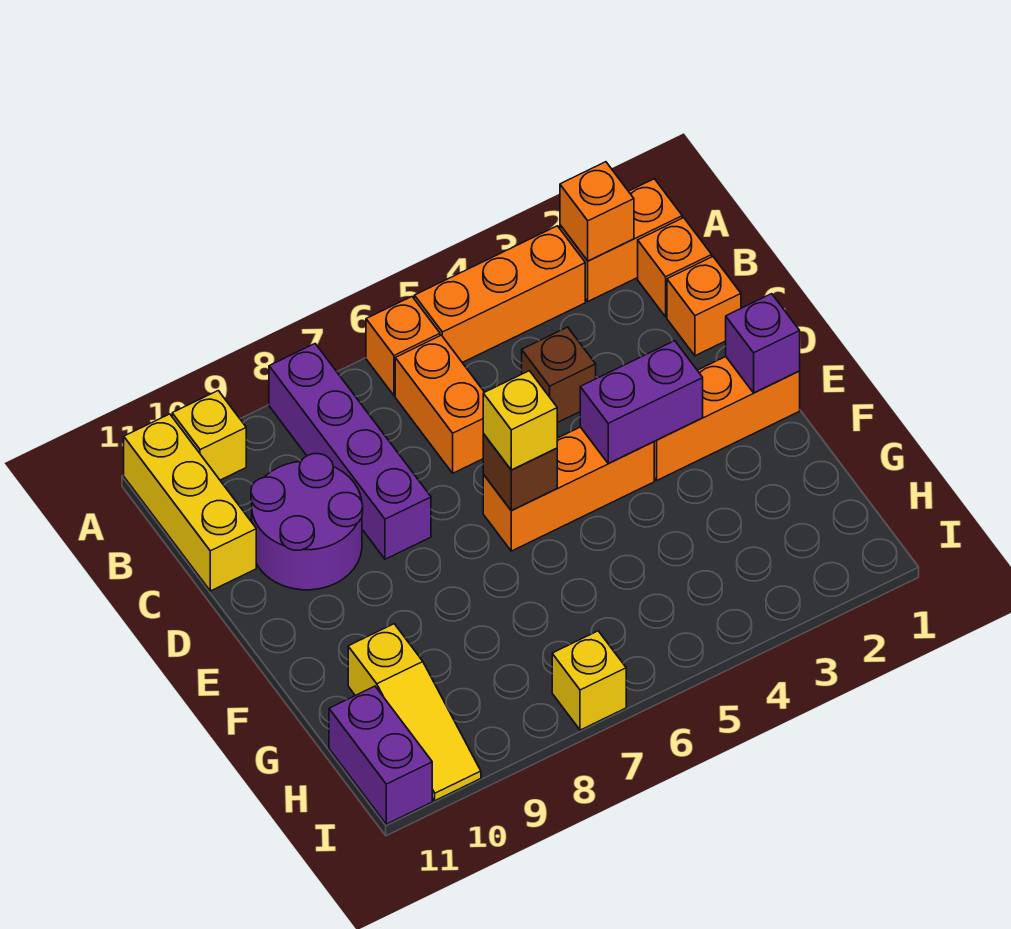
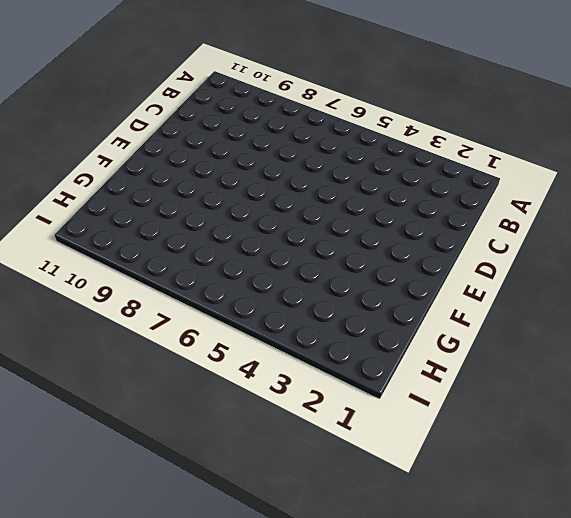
none -> orange brick A1:A2 level 1
none -> orange brick A3:A5 level 1
none -> orange brick A6 level 1

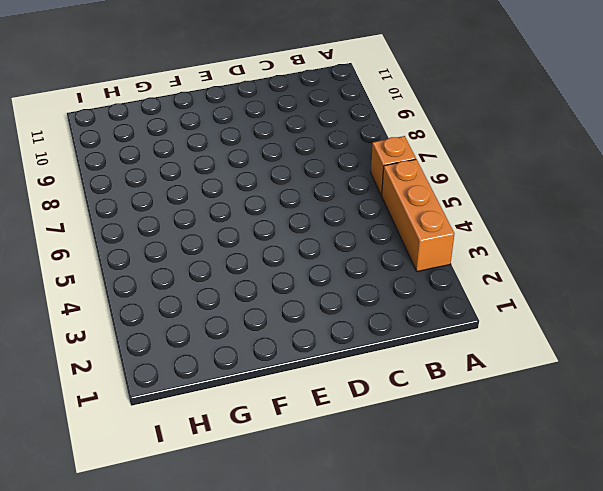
none -> orange brick A1:A2 level 1
none -> purple brick A8:D8 level 1
none -> yellow brick A10 level 1

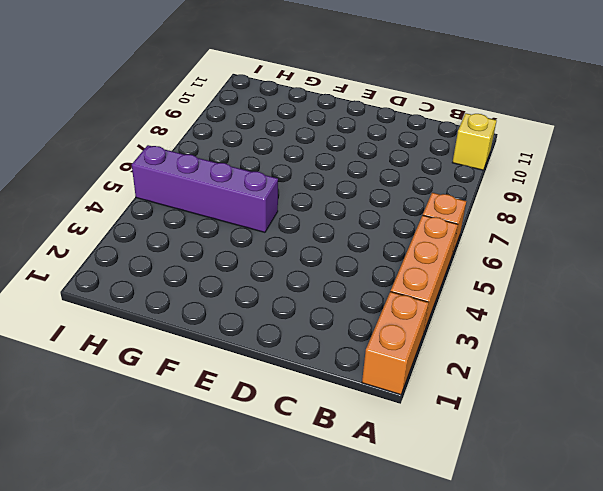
purple brick F5:I5 level 1 -> purple brick A8:D8 level 1
none -> yellow brick A11:C11 level 1
none -> orange brick B1 level 1
none -> orange brick B6:C6 level 1

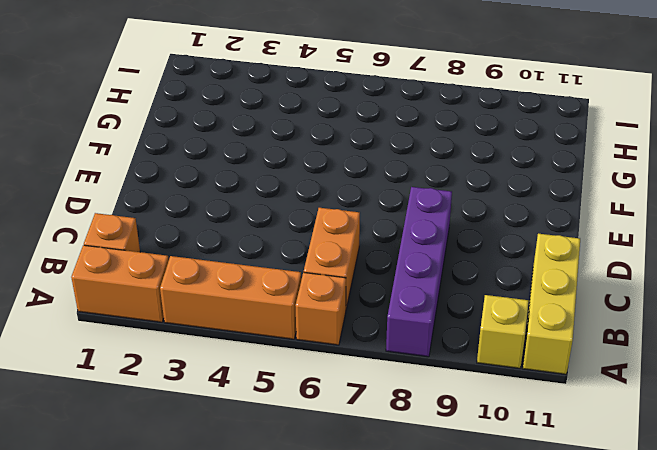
none -> orange brick C1 level 1
none -> brown brick C4 level 1
none -> purple round brick C9:D10 level 1

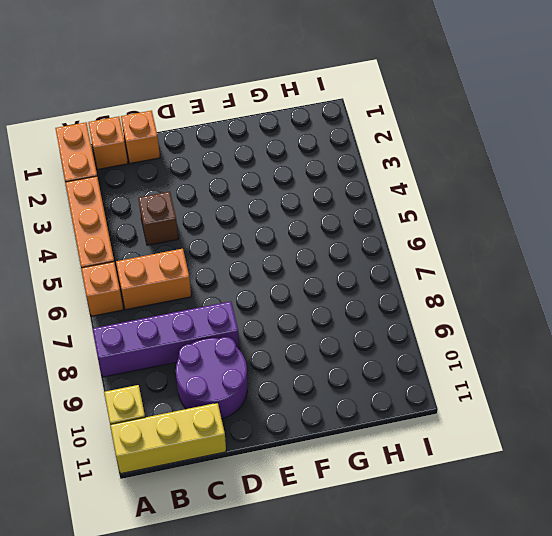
none -> orange brick E1:E3 level 1
none -> orange brick E4:E6 level 1
none -> yellow slope G10:I10 level 1 top G

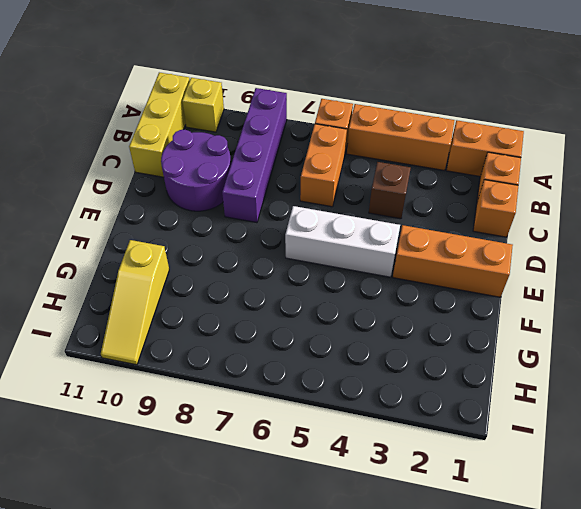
white brick E4:E6 level 1 -> orange brick E4:E6 level 1
none -> purple brick H11:I11 level 1
none -> yellow brick I7 level 1
none -> orange brick A2 level 2

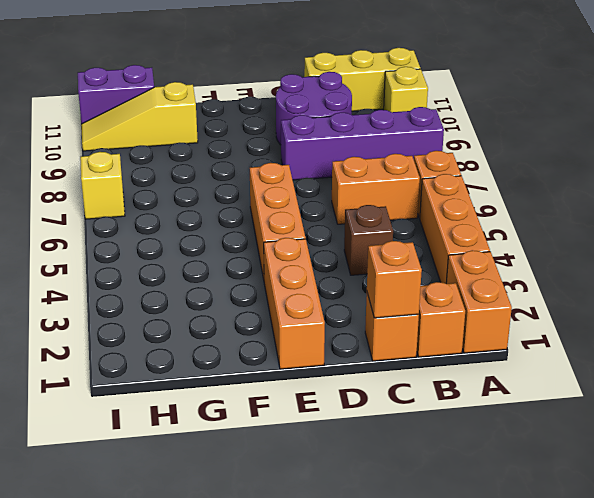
orange brick C1 level 2 -> orange brick A2 level 2
none -> purple brick E1 level 2
none -> purple brick E3:E4 level 2
none -> brown brick E6 level 2

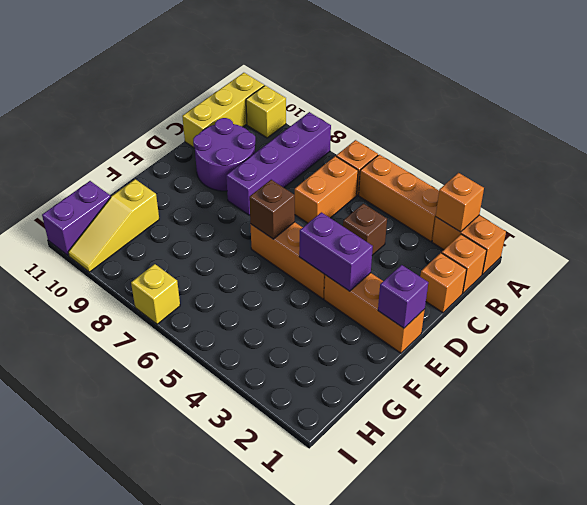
none -> yellow brick E6 level 3

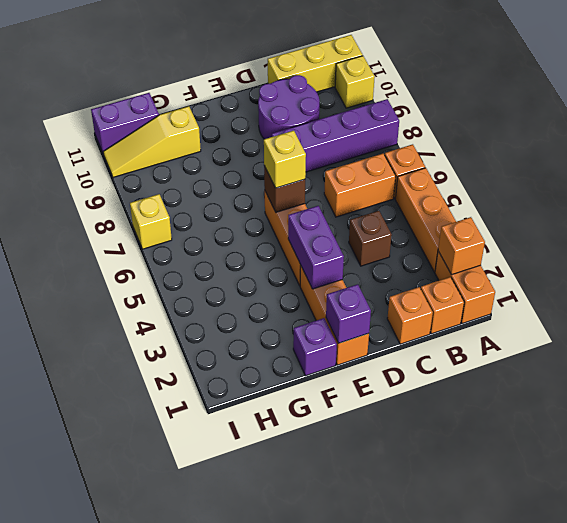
purple brick F1 level 1 -> none

